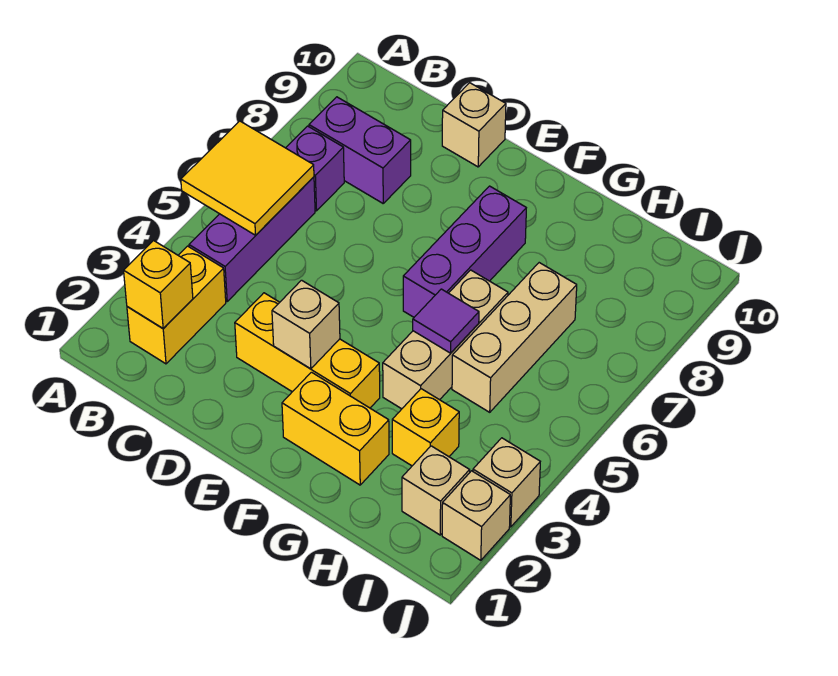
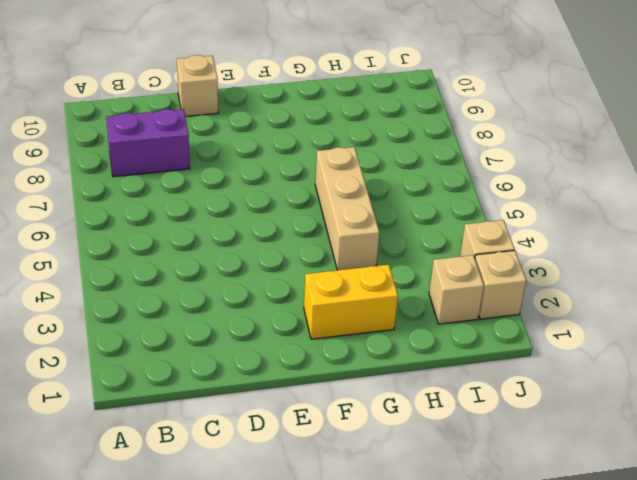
none -> yellow brick B2:B3 level 1
none -> purple brick B4:B6 level 1
none -> purple brick B7 level 1

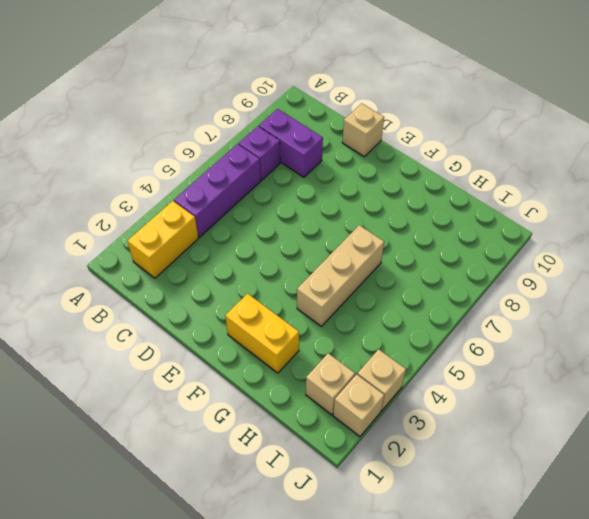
none -> yellow brick D3:F3 level 1
none -> purple brick F6:F8 level 1
none -> yellow brick H3 level 1

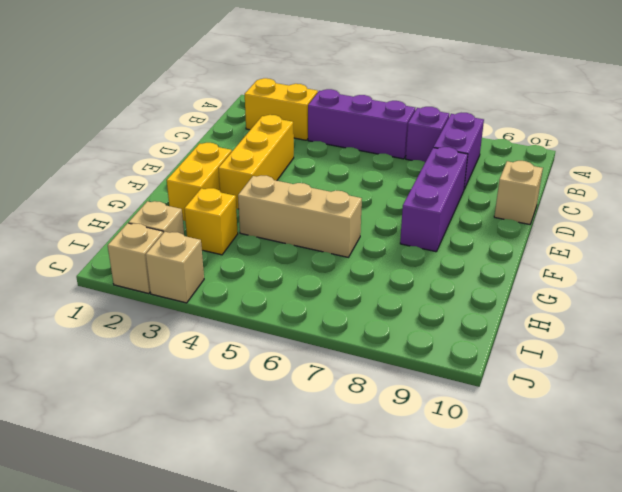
purple brick D8:F8 level 1 -> purple brick F6:F8 level 1
none -> tan brick H5:H7 level 1
none -> yellow tile A5:B6 level 2
none -> yellow brick B2 level 2

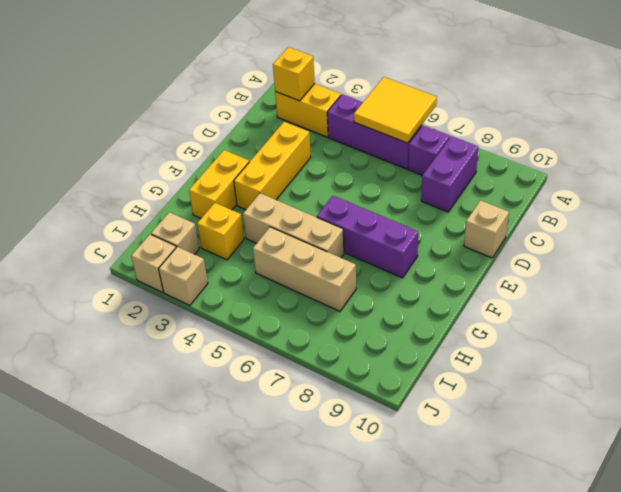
none -> tan brick E3 level 2
none -> purple tile G5 level 2

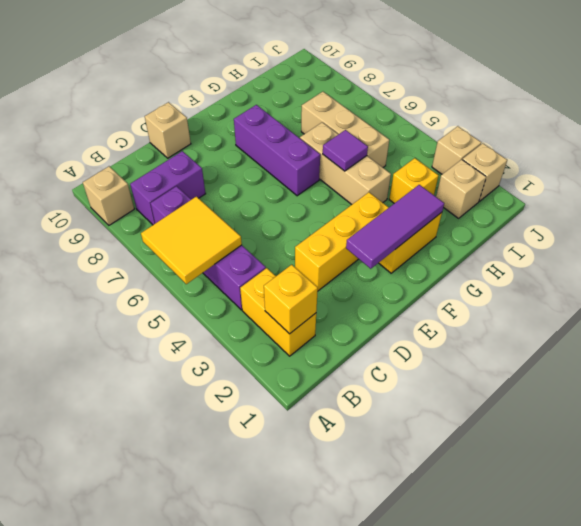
tan brick A9 level 1 -> tan brick E3 level 2
purple tile E2:G2 level 2 -> none

